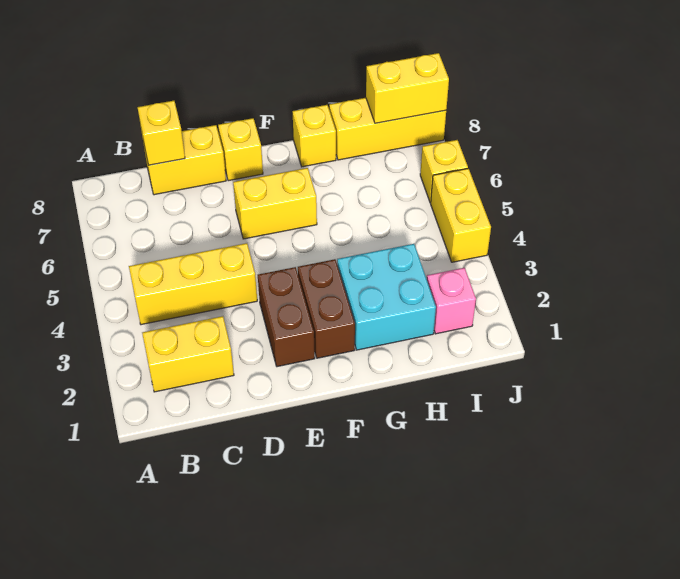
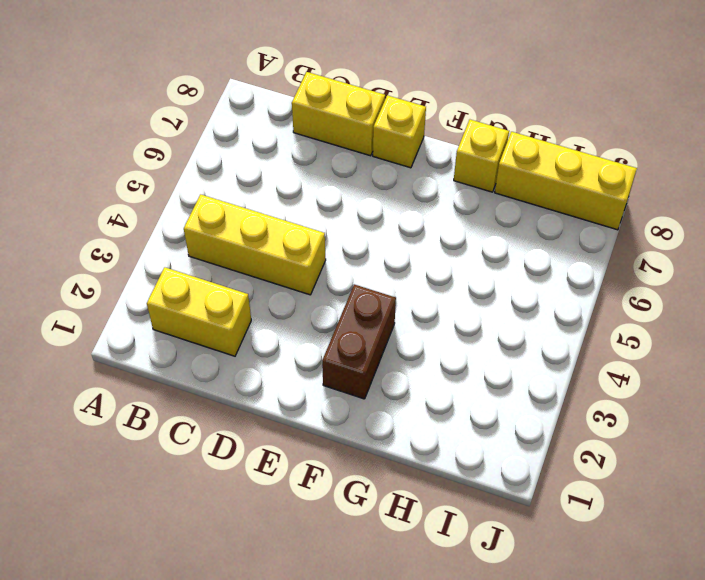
none -> brown brick E2:E3 level 1
none -> yellow brick E6:F6 level 1
none -> cyan brick G2:H3 level 1

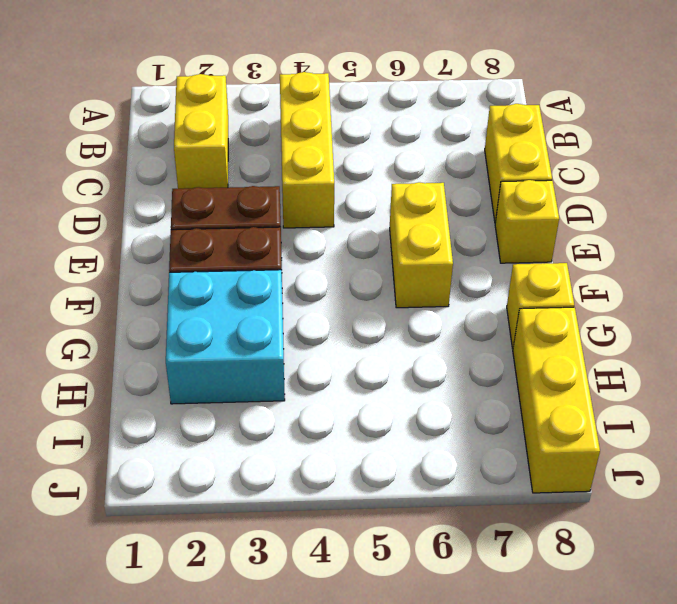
none -> pink brick I2 level 1
none -> yellow brick J4:J5 level 1
none -> yellow brick J6 level 1

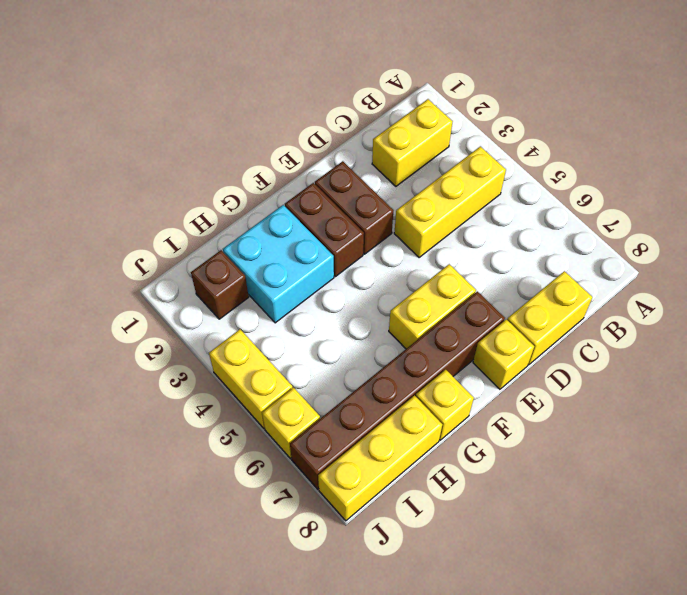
brown brick E7:J7 level 1 -> none
brown brick I2 level 1 -> pink brick I2 level 1
none -> yellow brick C8 level 2
none -> yellow brick I8:J8 level 2

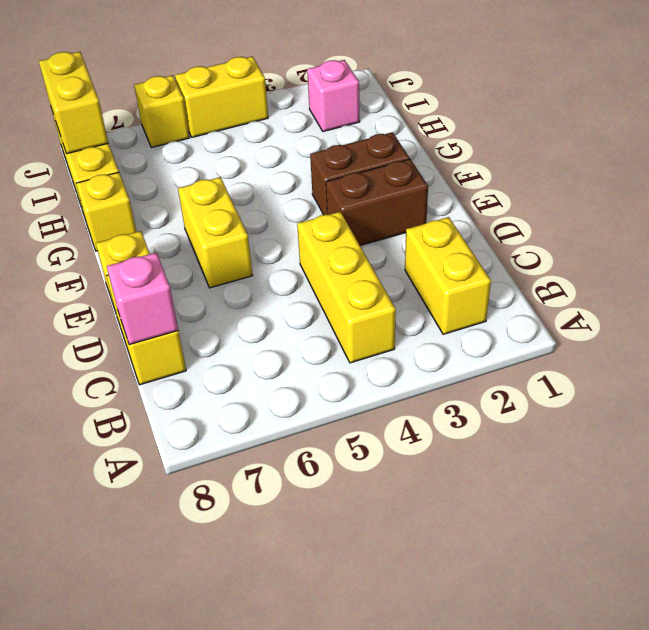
pink brick C8 level 2 -> yellow brick C8 level 2
none -> cyan brick G2:H3 level 1

